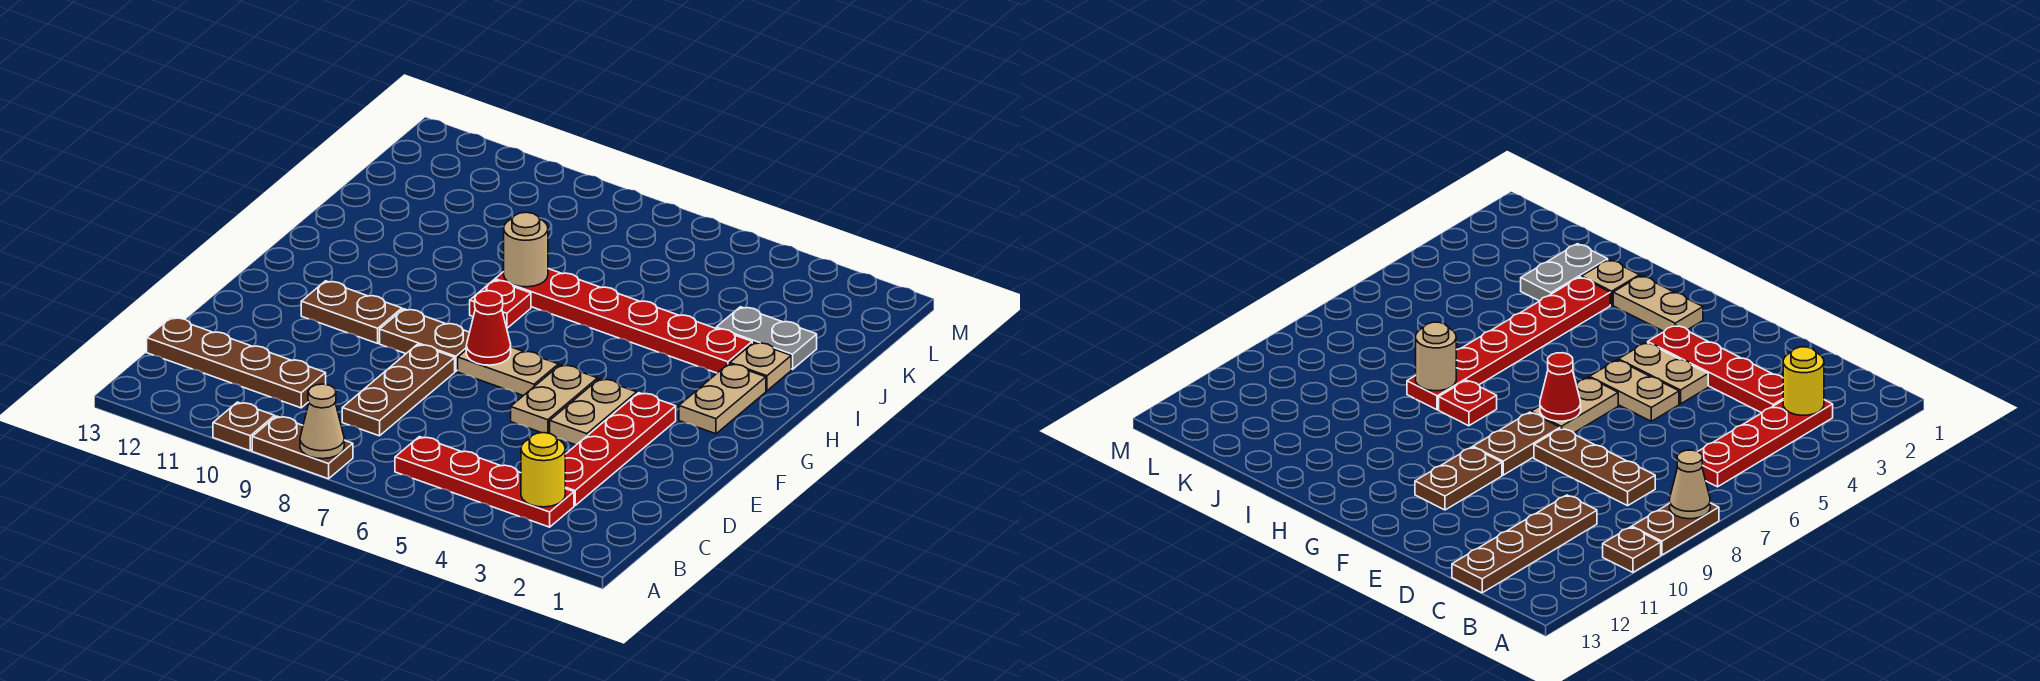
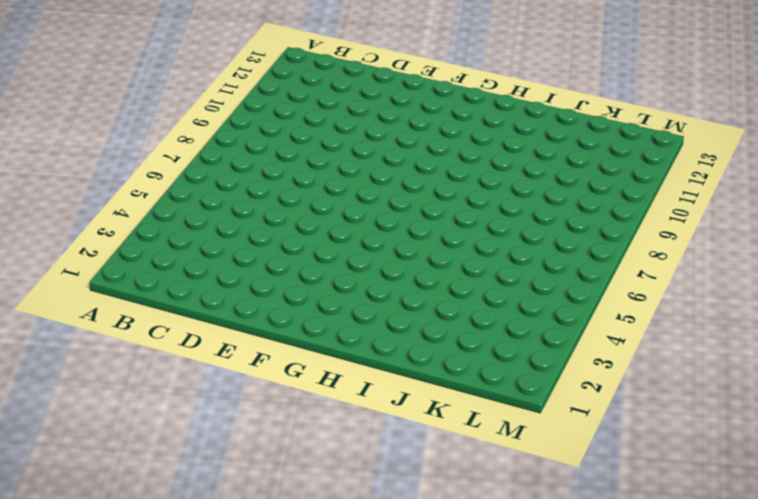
none -> brown plate A8:A9 level 1
none -> brown plate A10 level 1
none -> red plate B3:B6 level 1

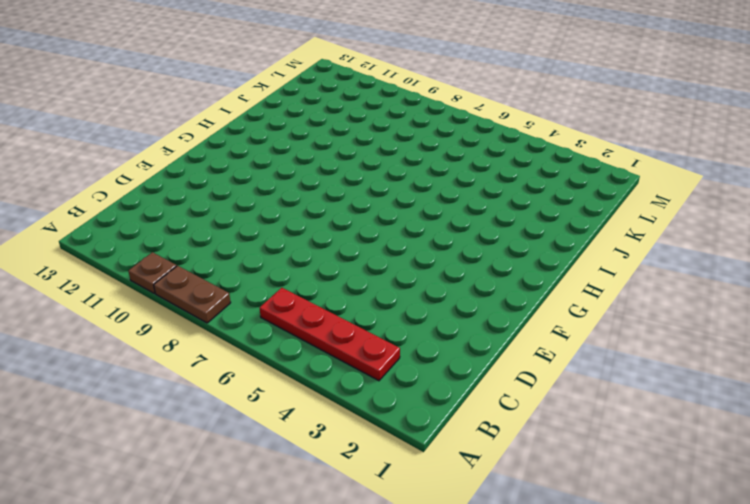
none -> red plate C3:F3 level 1
none -> brown plate C8:E8 level 1
none -> brown plate C10:C13 level 1

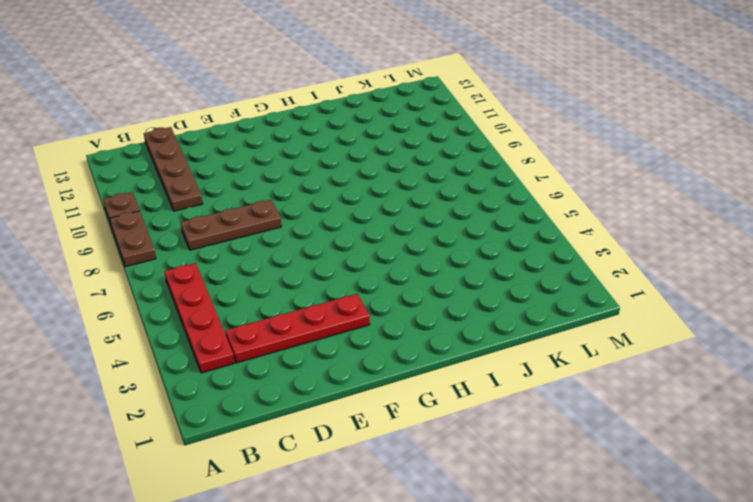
none -> tan plate E4:F4 level 1
none -> tan plate E5:F5 level 1
none -> tan plate F6:F7 level 1

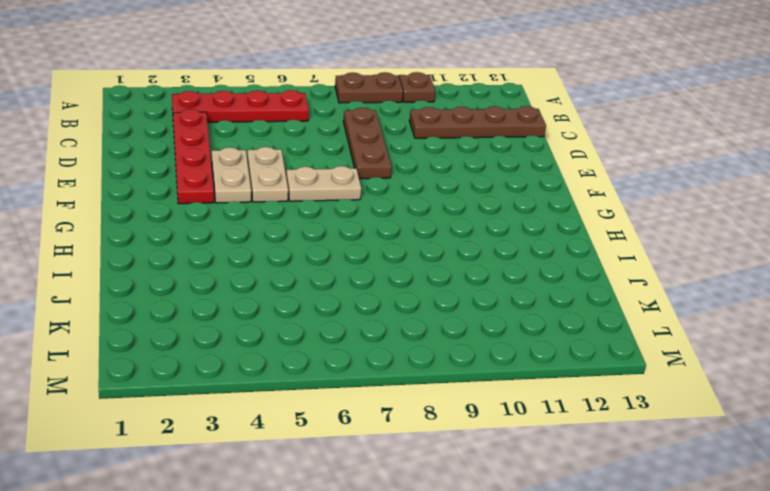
none -> brown plate F8:F9 level 1
none -> brown plate F10:F11 level 1
none -> tan plate G2:H2 level 1

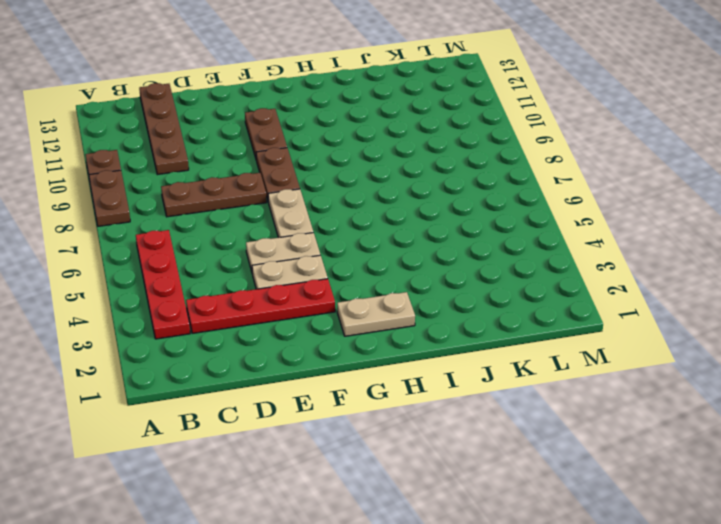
none -> red plate H8 level 1
none -> tan plate I2 level 1
none -> red plate I3:I8 level 1

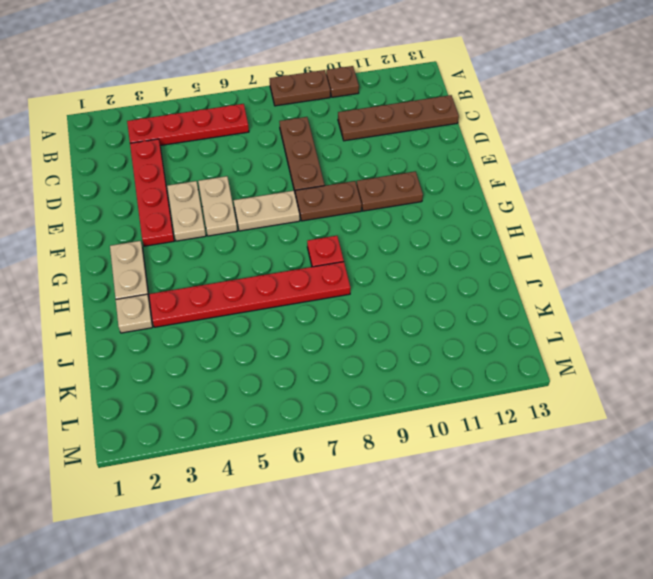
none -> grey plate J2:J3 level 1
none -> tan cone A8 level 2
none -> yellow round brick B3 level 2

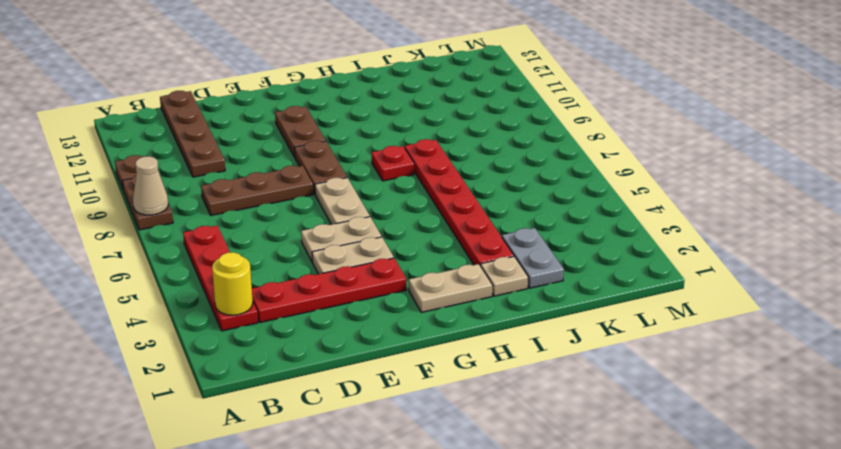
none -> red cone F7 level 2
none -> tan round brick I8 level 2

